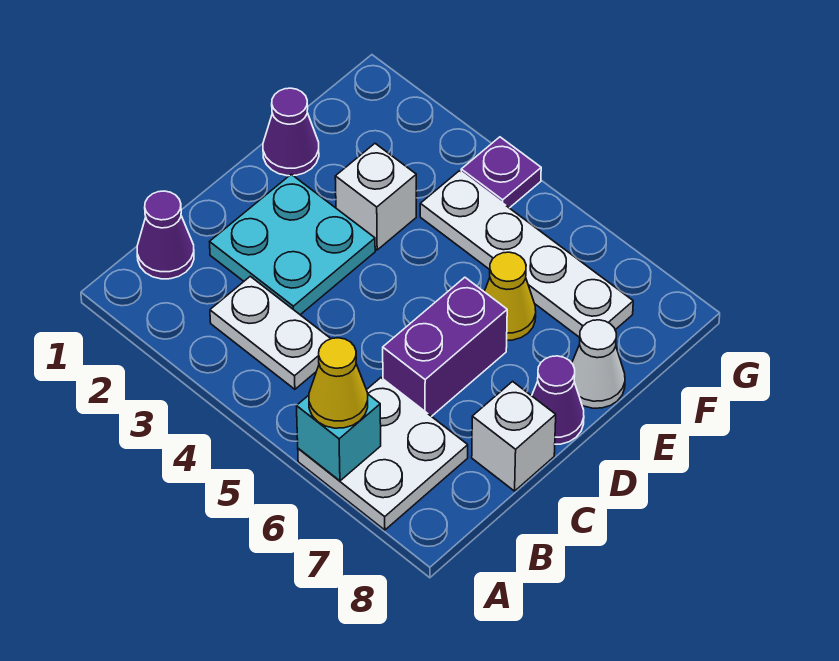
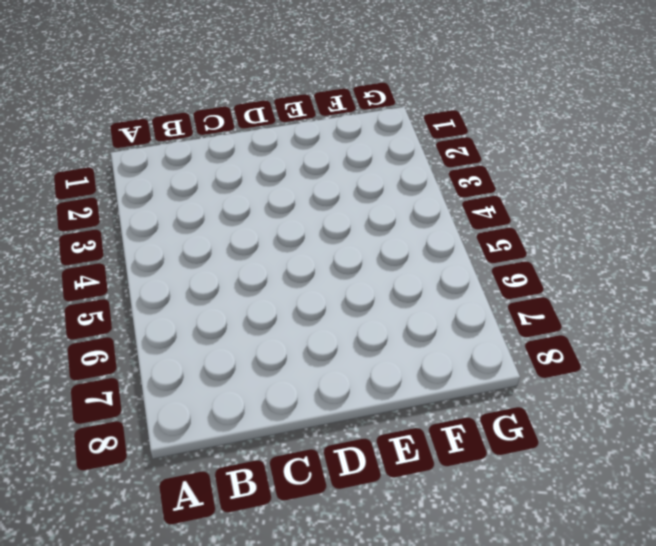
none -> white plate A6:B7 level 1
none -> purple cone B1 level 1
none -> white plate B3:B4 level 1

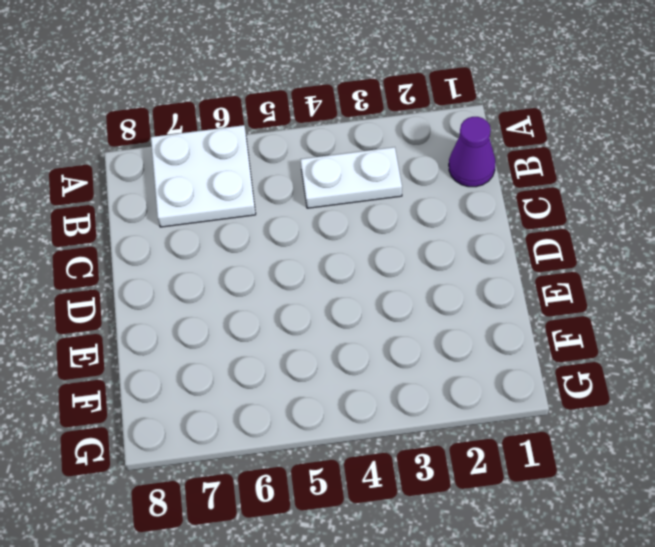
none -> cyan plate C2:D3 level 1
none -> purple brick C6:D6 level 1
none -> white brick C8 level 1

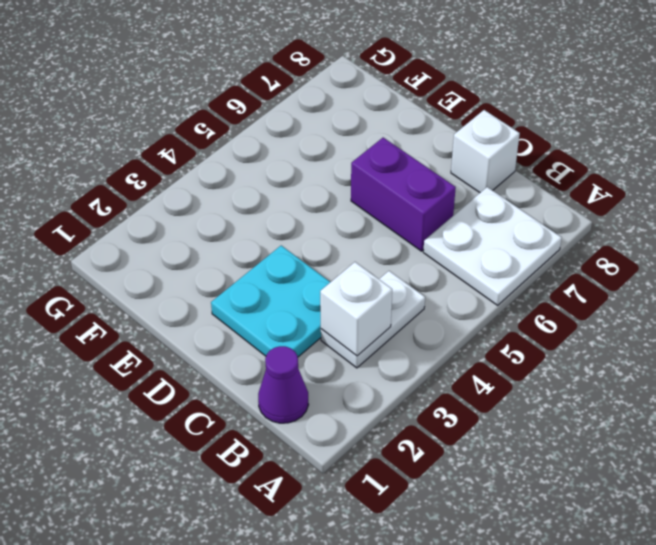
white brick B3 level 2 -> white brick E3 level 1
none -> purple cone D8 level 1
none -> purple cone E1 level 1
none -> yellow cone E6 level 1

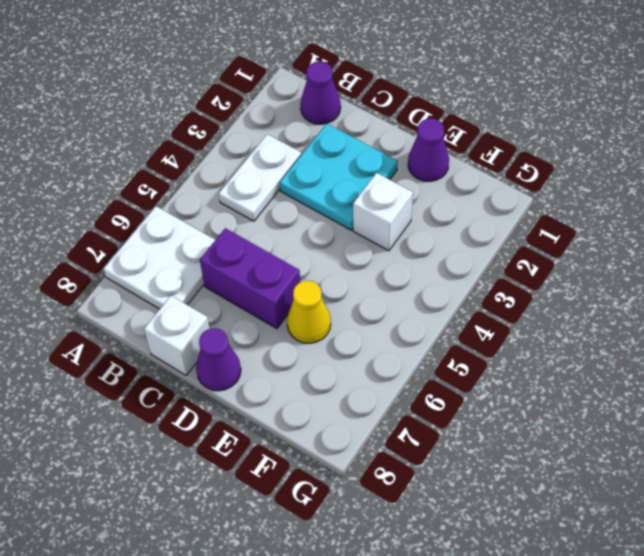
none -> white cone E8 level 1
none -> white plate F4:F7 level 1
none -> purple plate G4 level 1

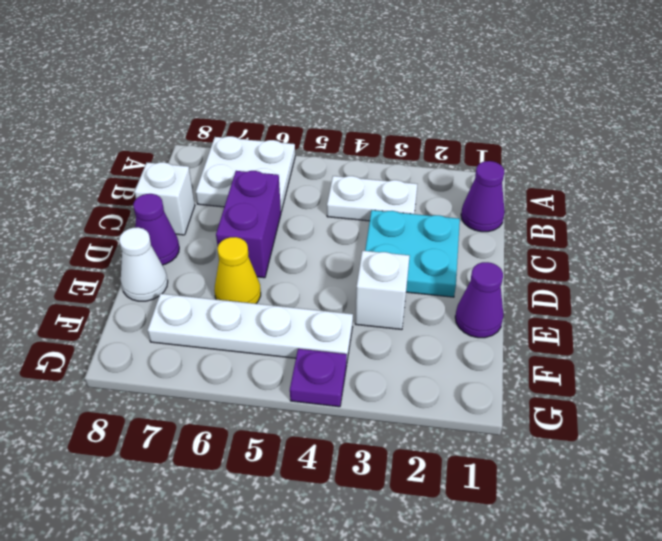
none -> cyan brick A6 level 2
none -> yellow cone A6 level 3

